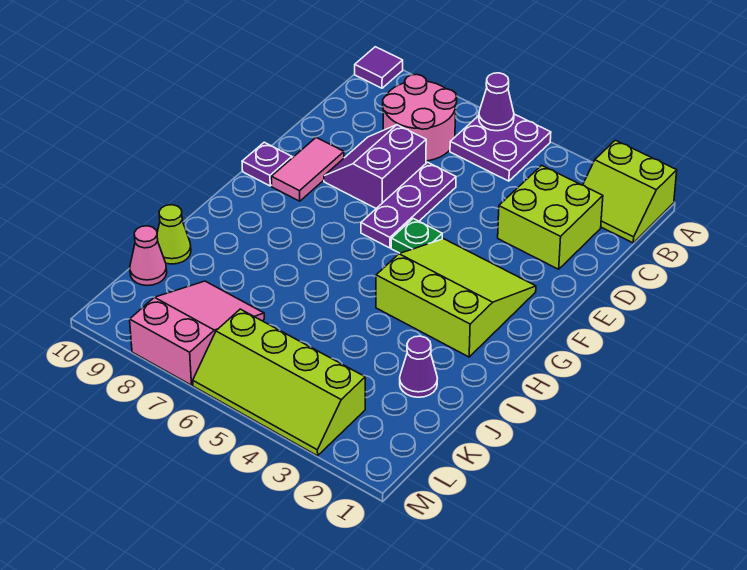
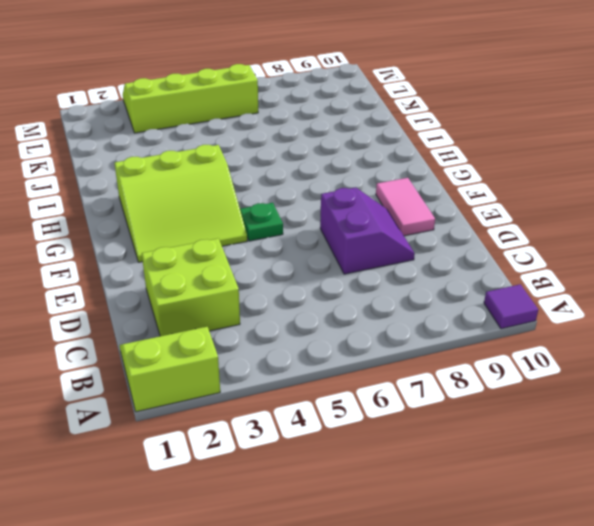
none -> purple plate A5:B6 level 1
none -> pink round brick B7:C8 level 1
none -> purple plate D6:F6 level 1

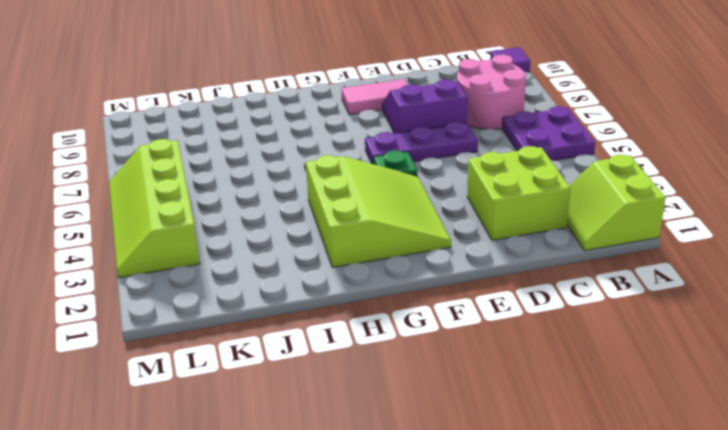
none -> purple plate F10 level 1
none -> purple cone J2 level 1
none -> lime cone J10 level 1

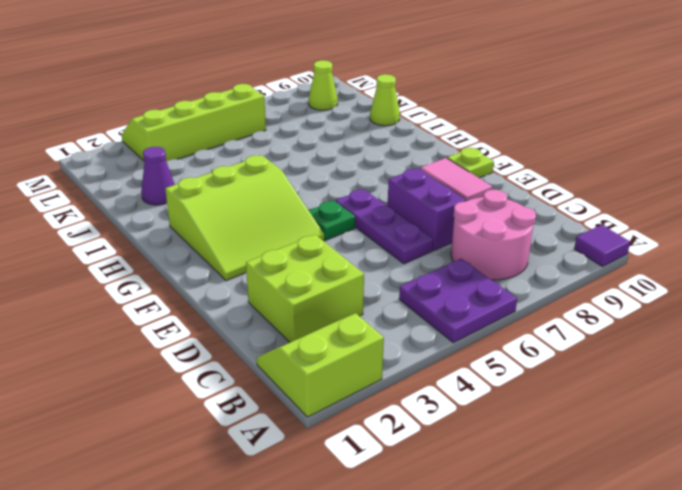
lime plate F10 level 1 -> purple plate F10 level 1
lime cone L9 level 1 -> none
none -> pink slope K7:M8 level 1 top M
none -> pink cone K10 level 1
none -> purple cone A6 level 2

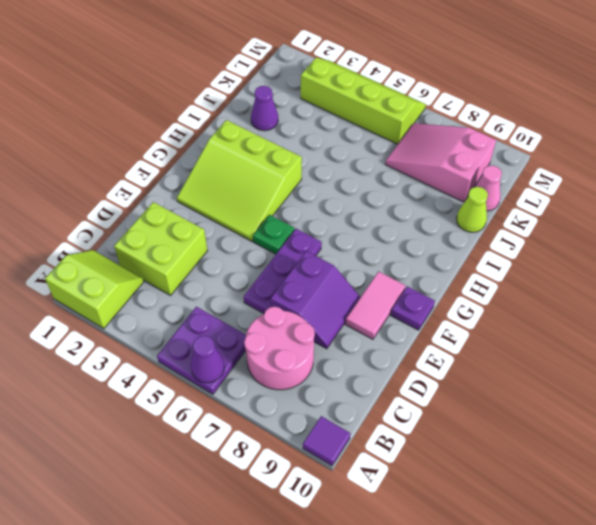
pink slope K7:L9 level 1 top 9 -> pink slope K7:M8 level 1 top M

